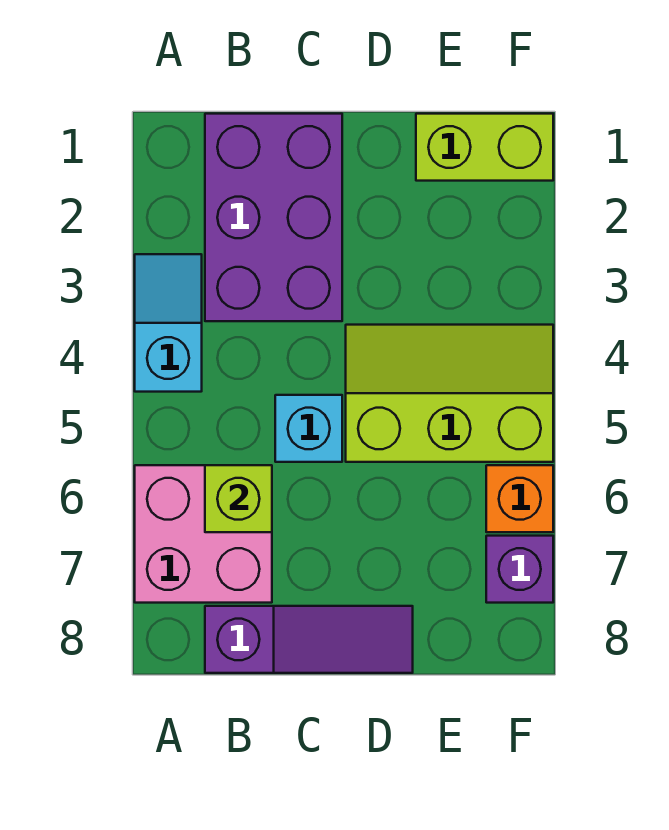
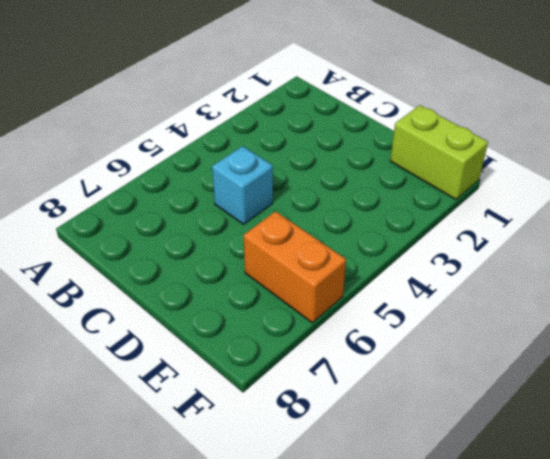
orange brick E6:F6 level 1 -> orange brick F6 level 1
none -> cyan slope A3:A4 level 1 top 4
none -> pink brick A6:B7 level 1

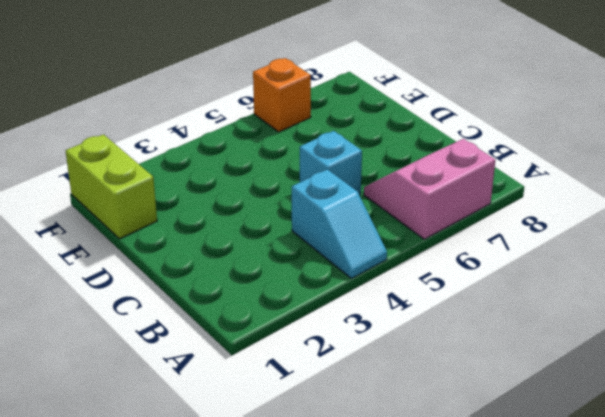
cyan slope A4:B4 level 1 top B -> cyan slope A3:A4 level 1 top 4
pink slope A6:B7 level 1 top A -> pink brick A6:B7 level 1
none -> purple brick B1:C3 level 1
none -> purple slope B8:D8 level 1 top B

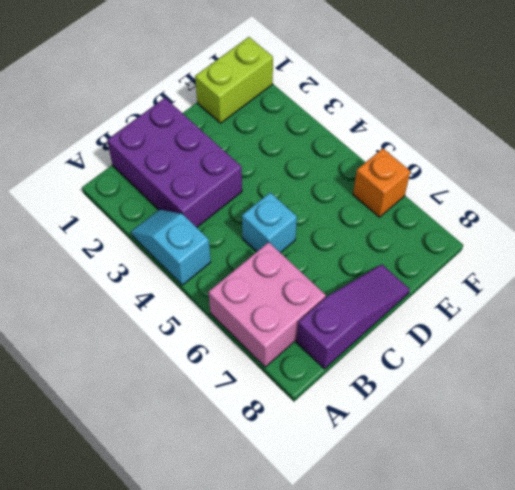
none -> lime slope D4:F5 level 1 top 5
none -> purple brick F7 level 1

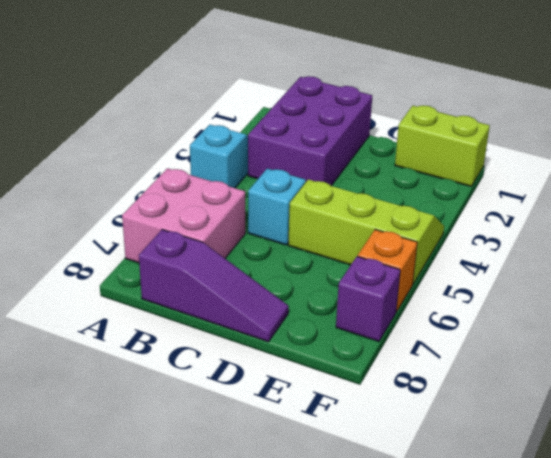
none -> lime brick B6 level 2

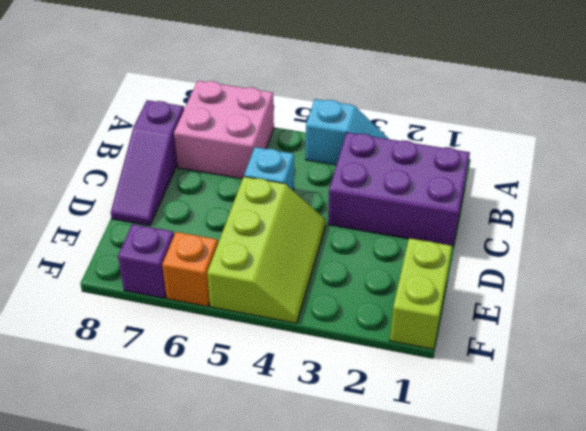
none -> lime brick B6 level 2

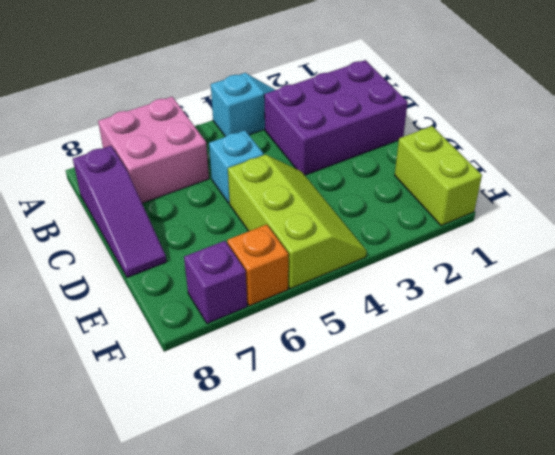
none -> lime brick B6 level 2

